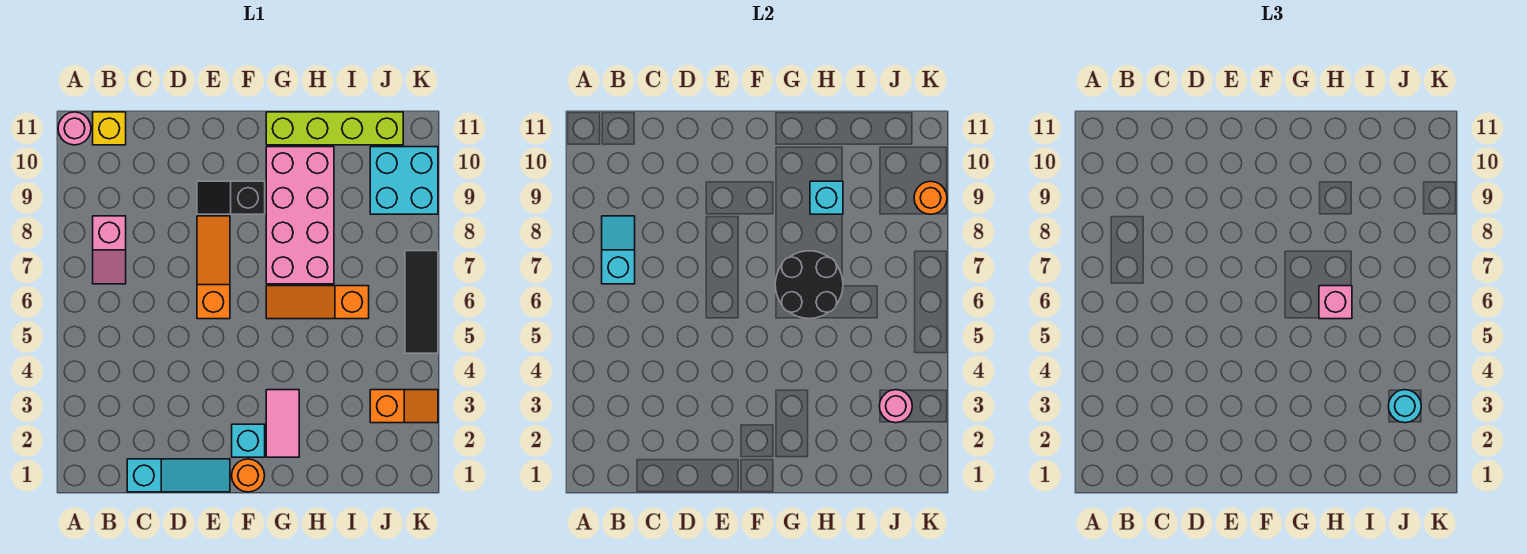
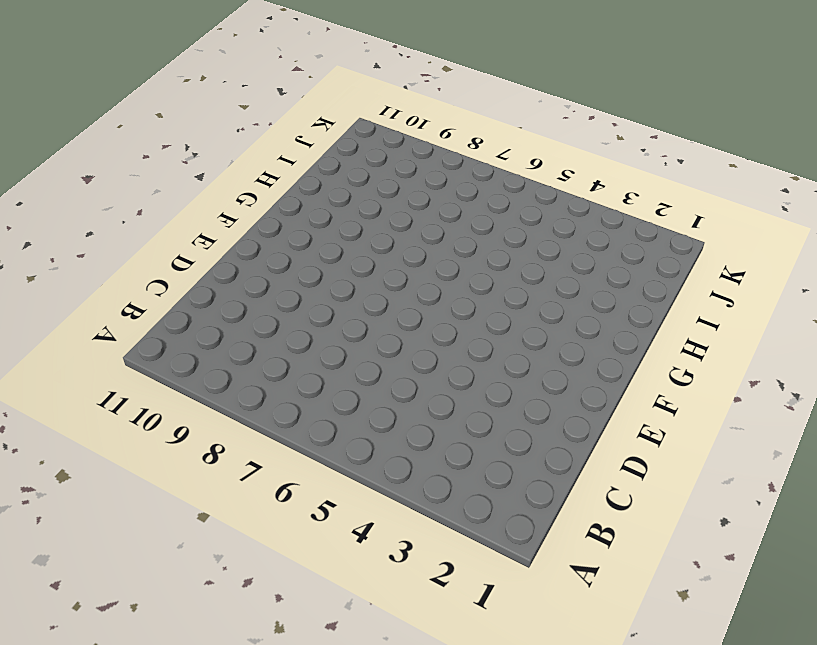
none -> pink round brick A11 level 1
none -> pink slope B7:B8 level 1 top 8
none -> yellow brick B11 level 1

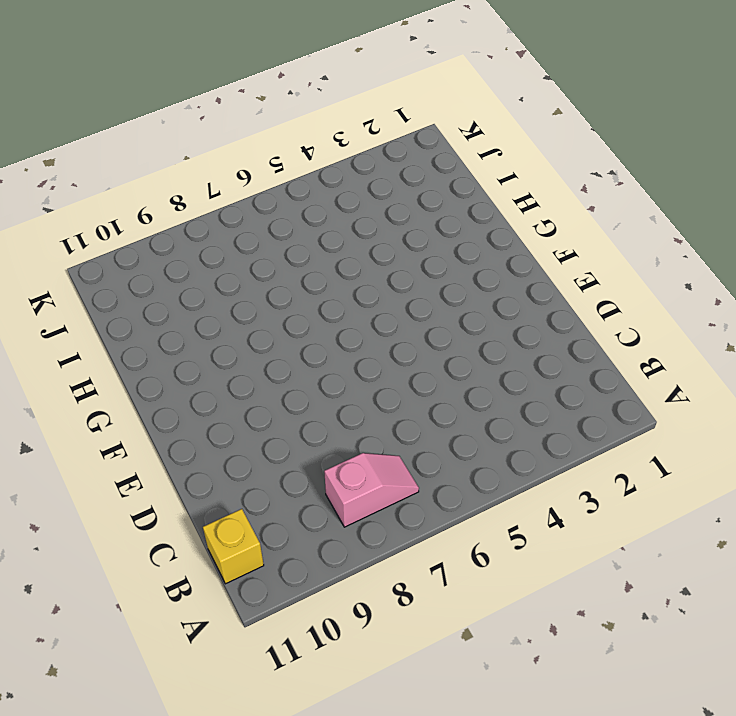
none -> pink round brick A11 level 1
none -> cyan slope C1:E1 level 1 top C
none -> orange slope E6:E8 level 1 top 6

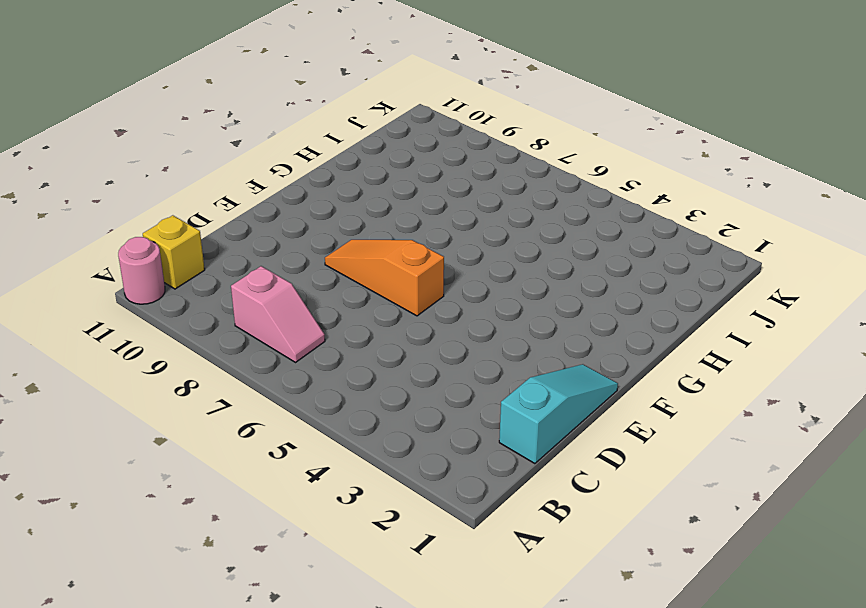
none -> black slope E9:F9 level 1 top F
none -> orange round brick F1 level 1
none -> cyan brick F2 level 1

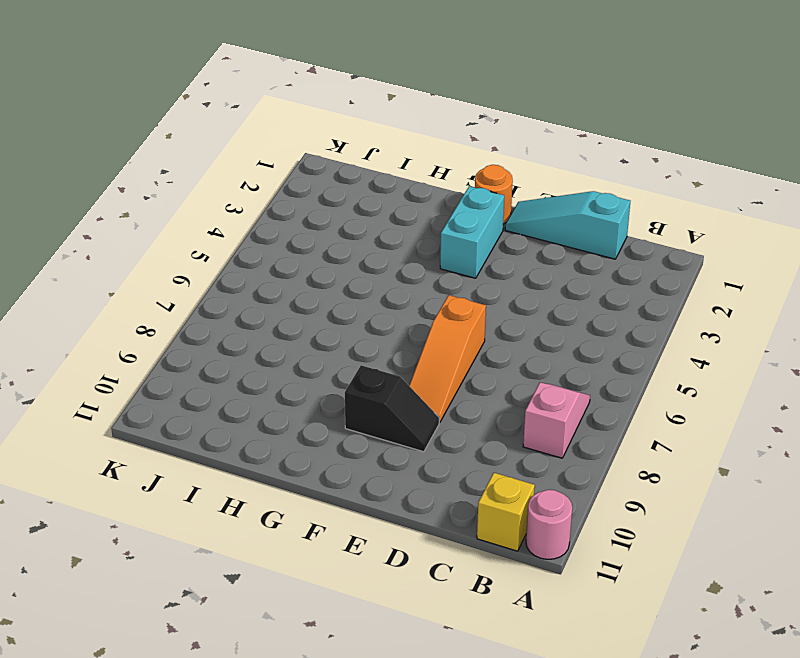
cyan brick F2:F3 level 1 -> cyan brick F2 level 1
none -> pink tile G2:G3 level 1
none -> orange slope G6:I6 level 1 top I
none -> pink brick G7:H10 level 1

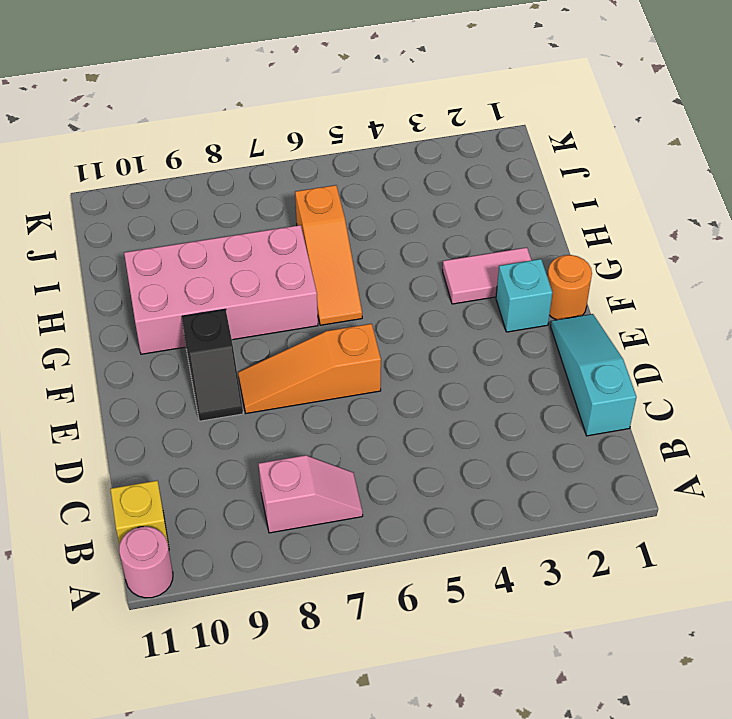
none -> lime brick G11:J11 level 1
none -> orange slope J3:K3 level 1 top J
none -> cyan brick J9:K10 level 1

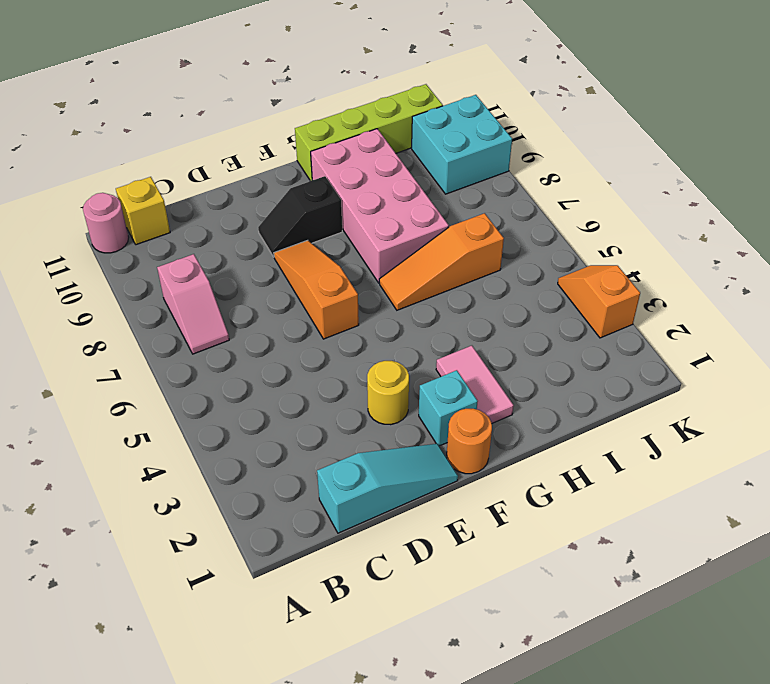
yellow round brick E3 level 1 -> none
orange slope K3:K4 level 1 top 3 -> orange slope J3:K3 level 1 top J
none -> black tile K5:K7 level 1
none -> cyan slope B7:B8 level 2 top 7
none -> black round brick G6:H7 level 2

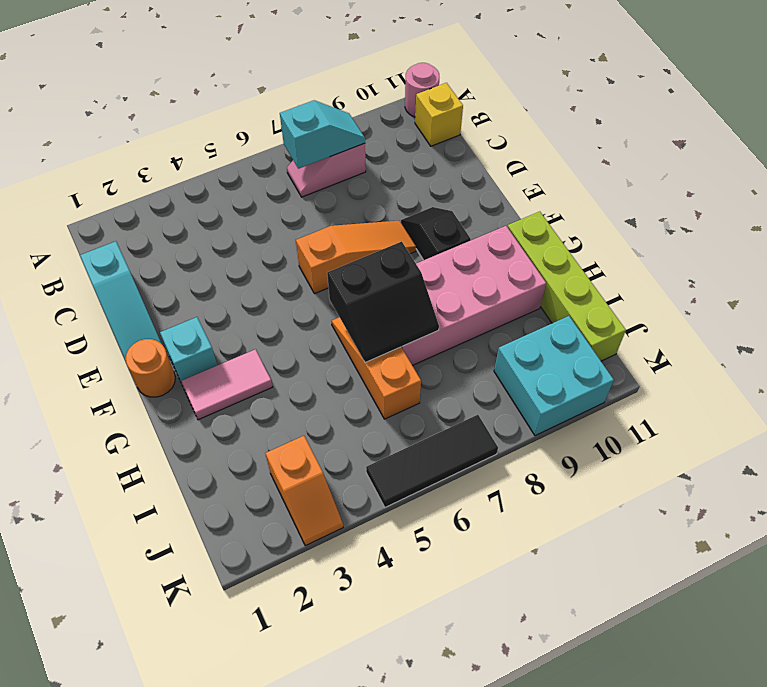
black slope G6:H7 level 2 top G -> black round brick G6:H7 level 2
none -> cyan brick H9 level 2
none -> pink round brick J3 level 2
none -> orange round brick K9 level 2

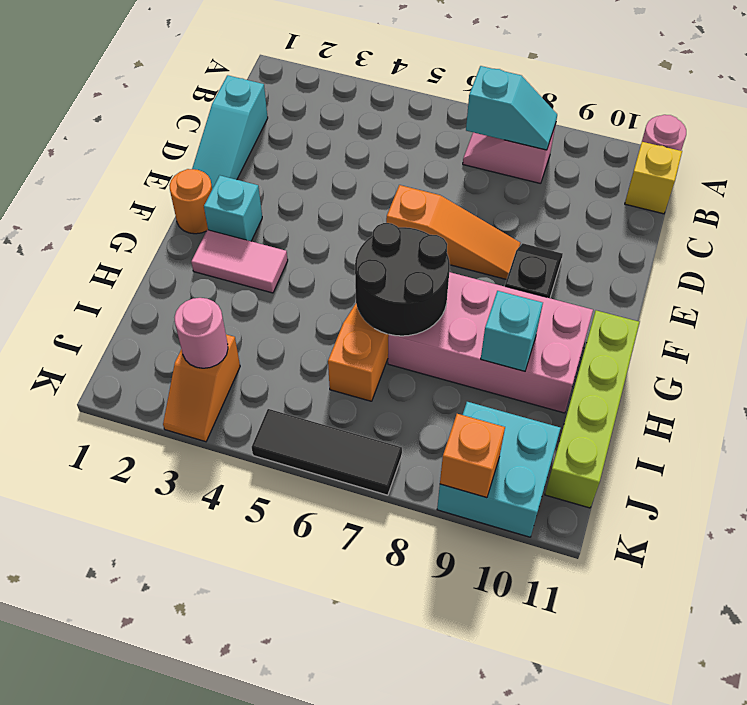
orange brick K9 level 2 -> orange round brick K9 level 2
none -> pink brick H6 level 3
none -> cyan round brick J3 level 3

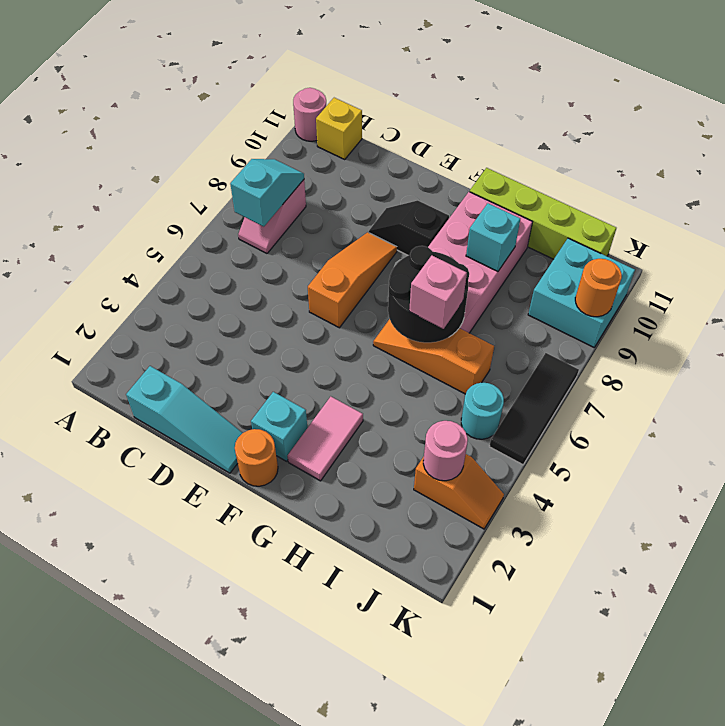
cyan round brick J5 level 1 -> cyan round brick J3 level 3

